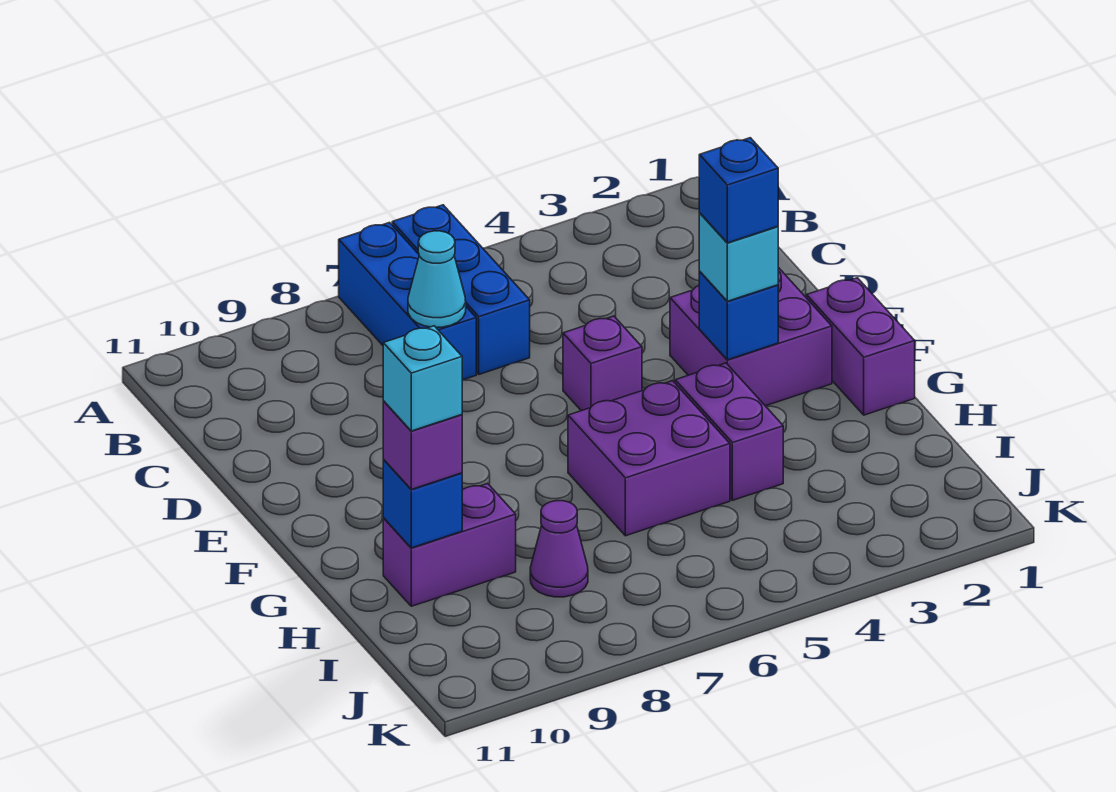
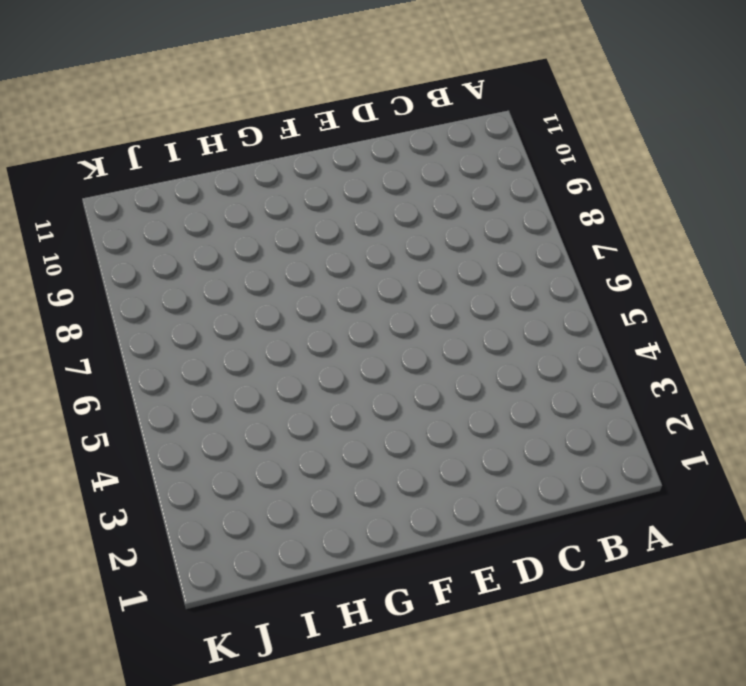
none -> blue brick A6:C6 level 1
none -> blue brick A7:C7 level 1
none -> purple brick E2:F3 level 1

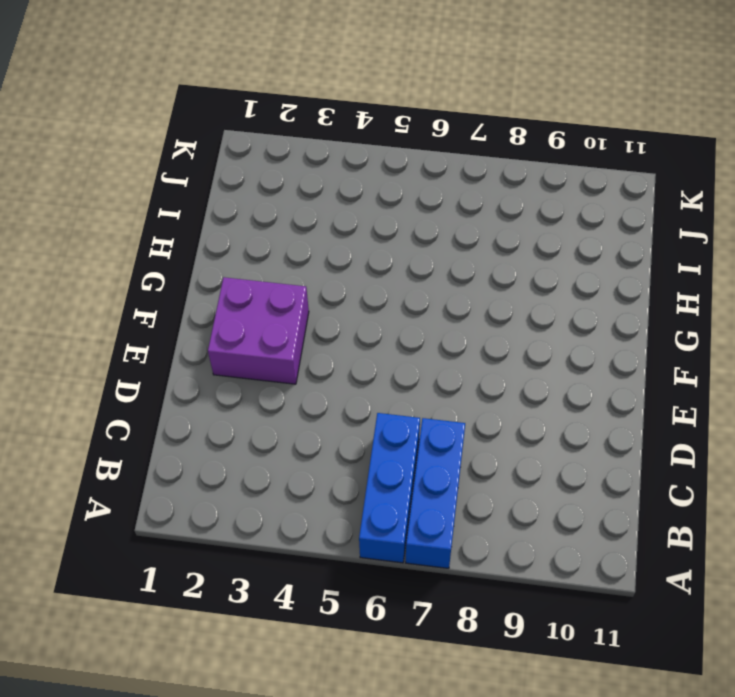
none -> purple brick E5 level 1
none -> purple brick F1:G1 level 1
none -> purple brick G4:H4 level 1

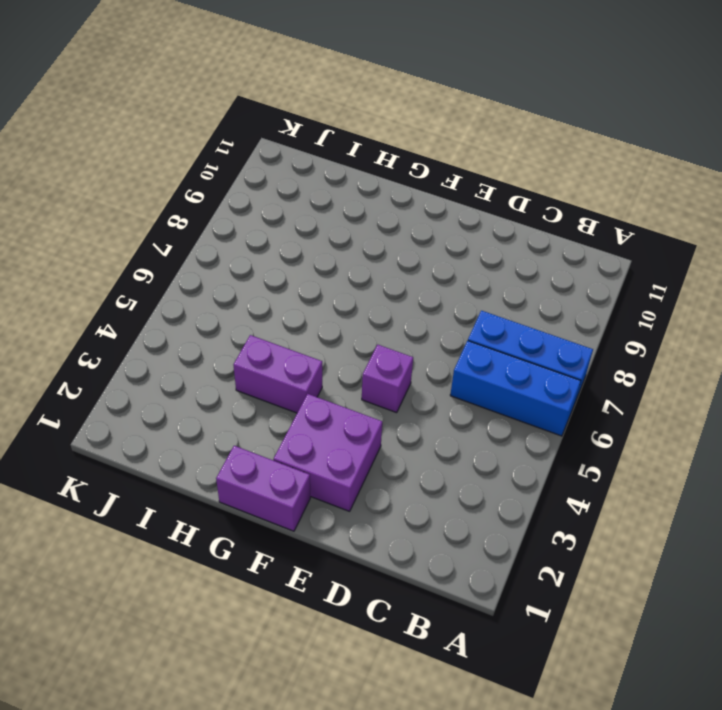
none -> purple brick G5:H6 level 1
none -> purple brick H9:H10 level 1
none -> purple cone I8 level 1

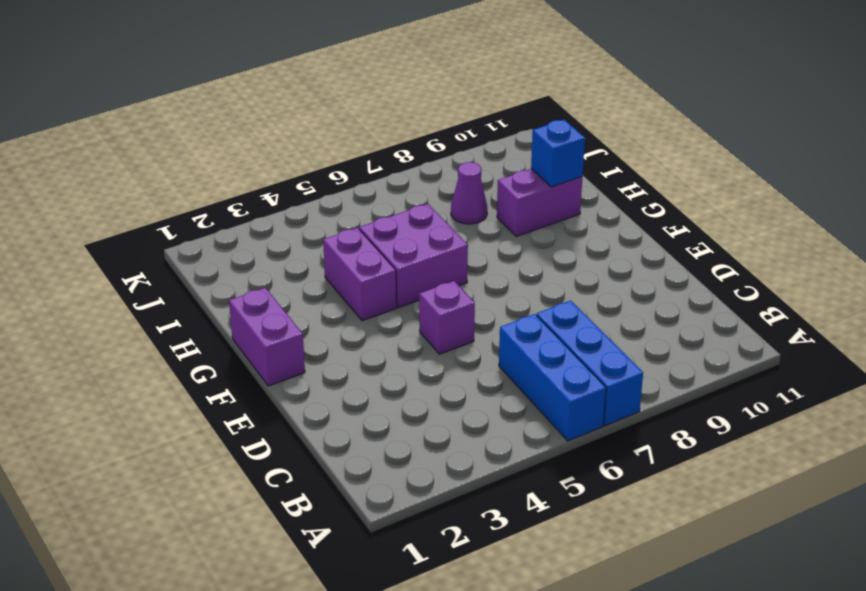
none -> purple brick E2:F3 level 1
none -> cyan cone C7 level 2
none -> blue brick F3 level 2

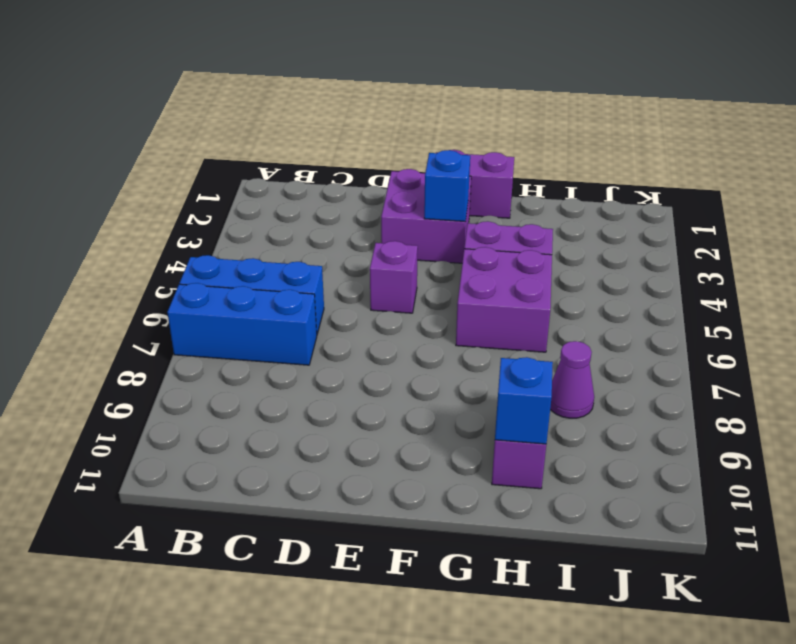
none -> cyan cone C7 level 2
none -> cyan brick F3 level 3
none -> purple brick H10 level 3

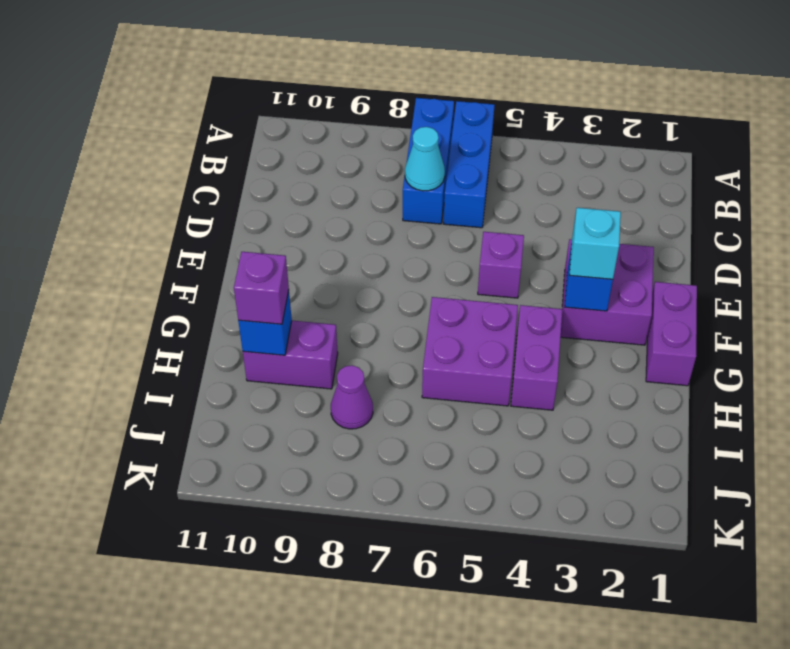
none -> blue brick F3 level 4
none -> cyan brick H10 level 4

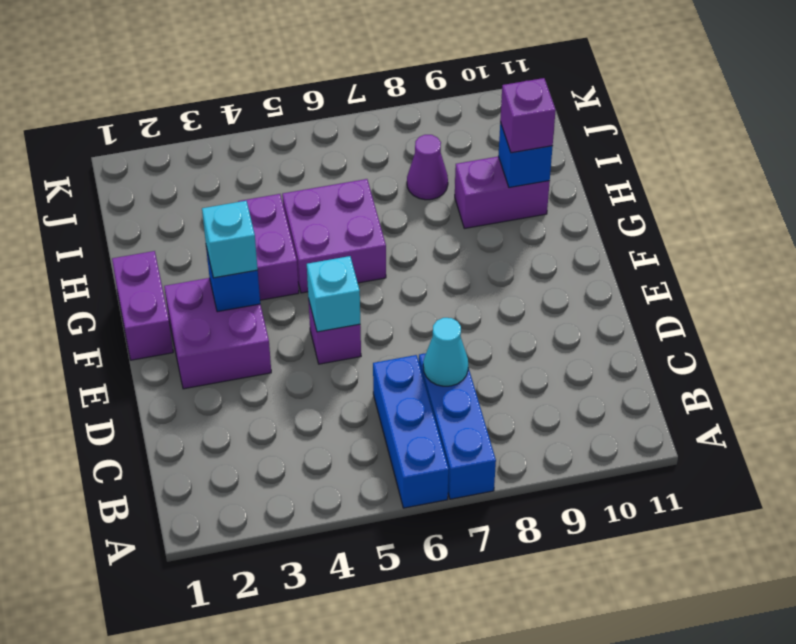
cyan brick E5 level 2 -> cyan brick H10 level 4
none -> blue brick F3 level 4

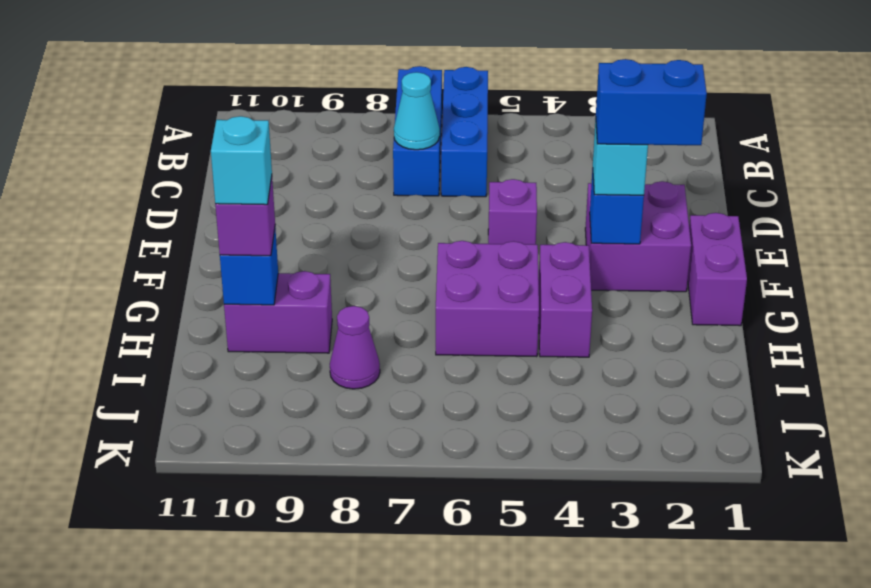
blue brick F2:F3 level 4 -> blue brick F3 level 4

